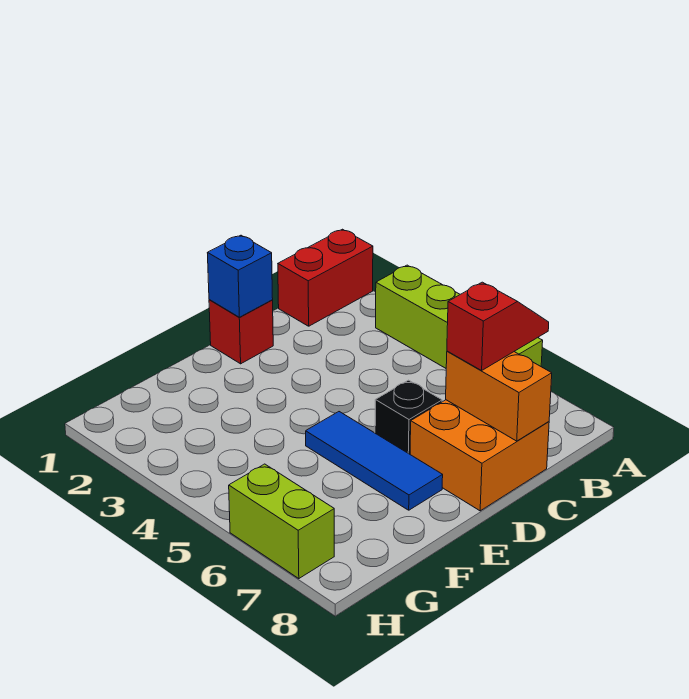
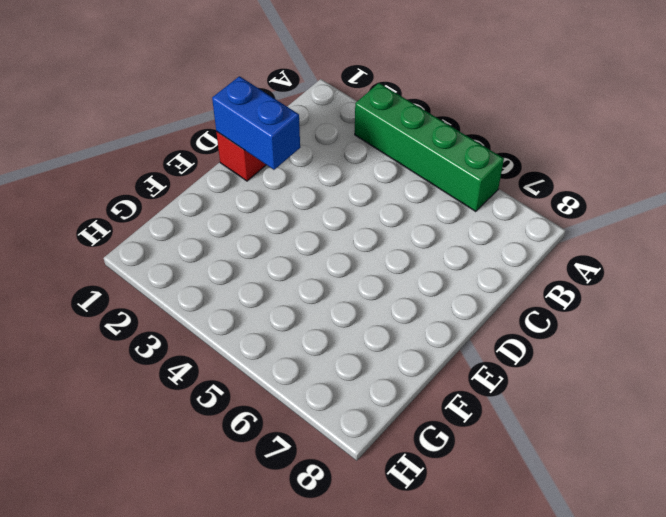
green brick A3:A6 level 1 -> lime brick A3:A6 level 1
blue brick D1:D2 level 2 -> blue brick D1 level 2
none -> red brick A1:B1 level 1
none -> orange brick C7:D8 level 1

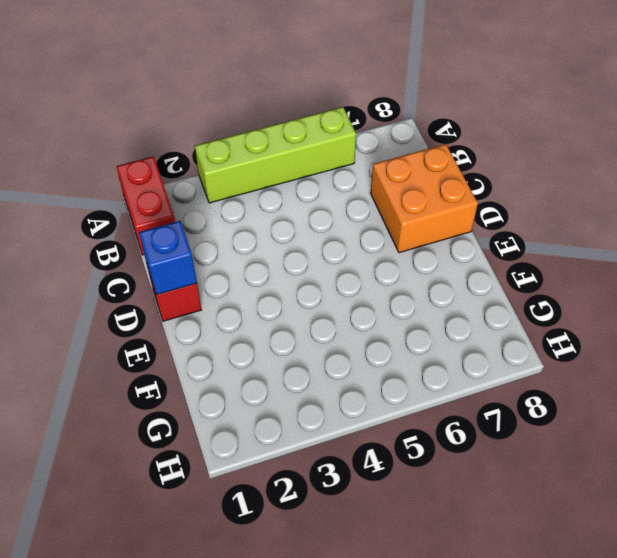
none -> black brick D6 level 1
none -> blue tile E5:E7 level 1

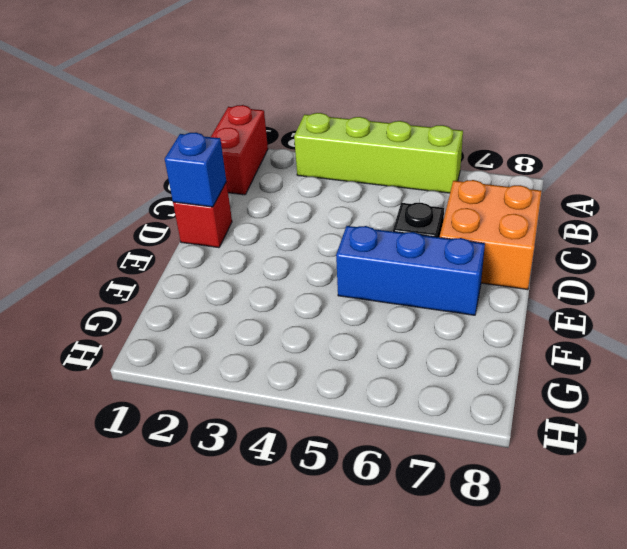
blue brick E5:E7 level 1 -> blue tile E5:E7 level 1
none -> lime brick H6:H7 level 1
none -> orange brick C7:C8 level 2

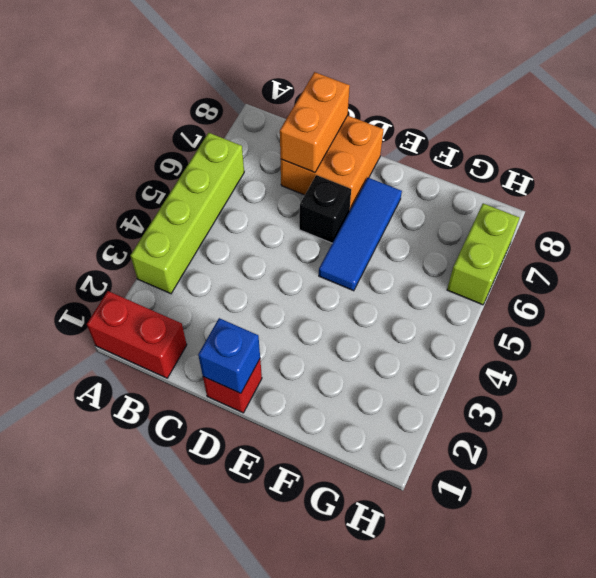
none -> red slope B7:C7 level 3 top C

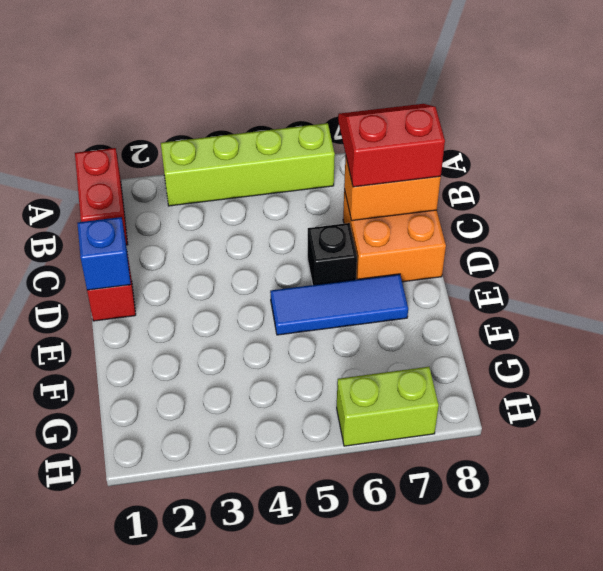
red slope B7:C8 level 3 top C -> red slope B7:C7 level 3 top C

